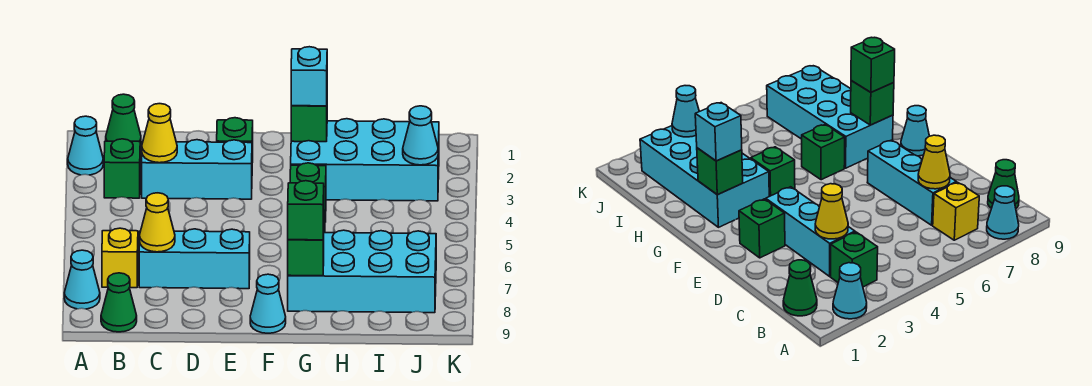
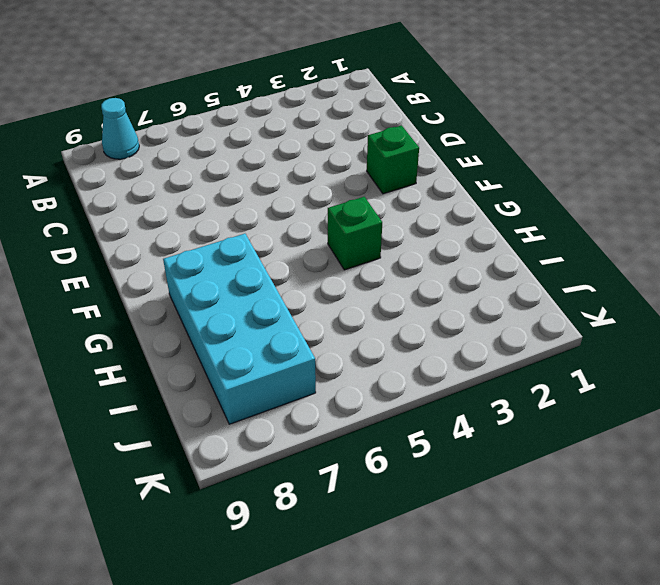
none -> cyan cone A2 level 1
none -> green cone B1 level 1
none -> green brick B3 level 1

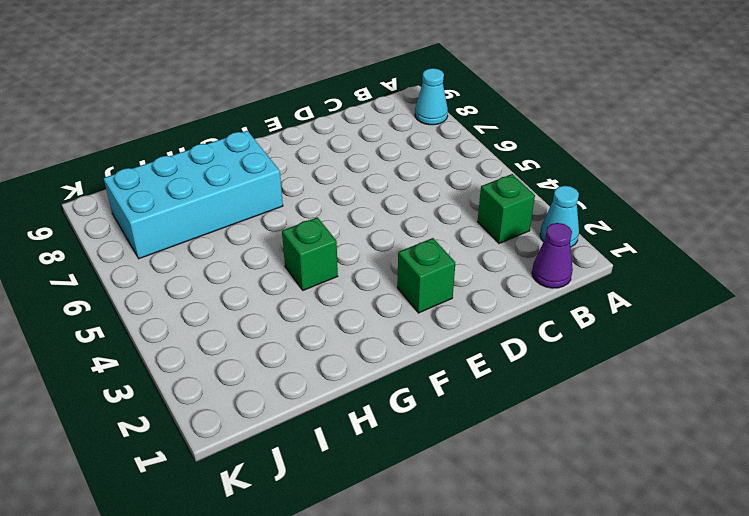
purple cone B1 level 1 -> green cone B1 level 1
none -> yellow brick B7 level 1
none -> green cone B9 level 1
none -> cyan brick C3:E3 level 1

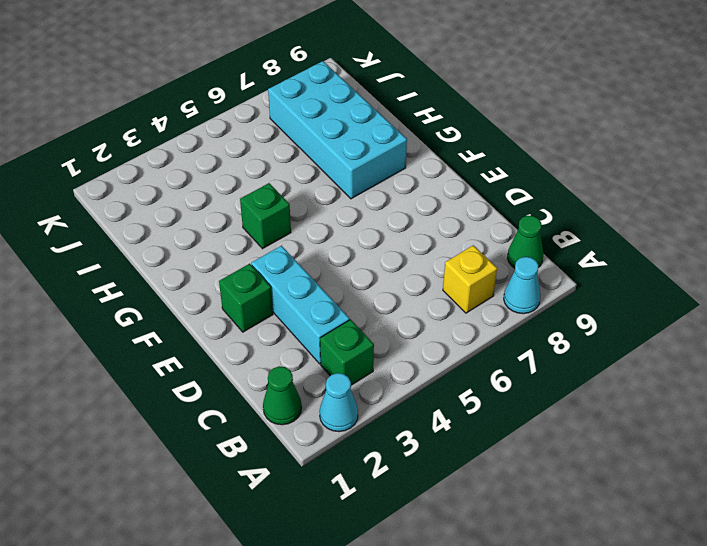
none -> cyan brick C7:E7 level 1
none -> cyan cone F9 level 1
none -> cyan brick G2:J3 level 1

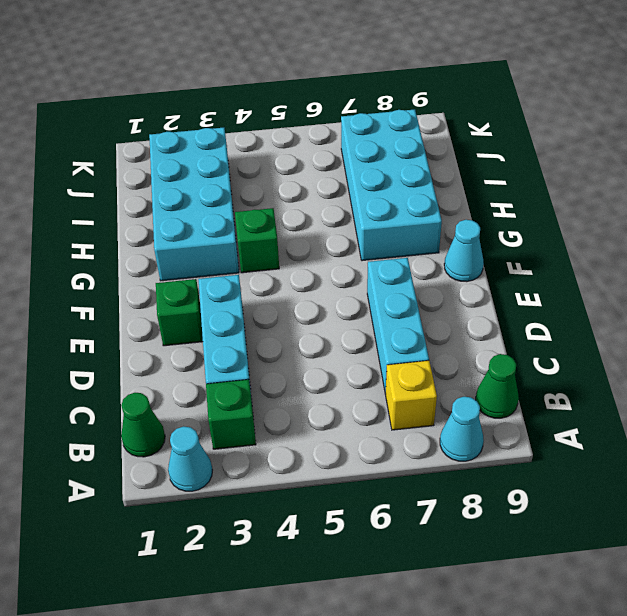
none -> green brick G6 level 1
none -> yellow cone C3 level 2
none -> yellow cone C7 level 2

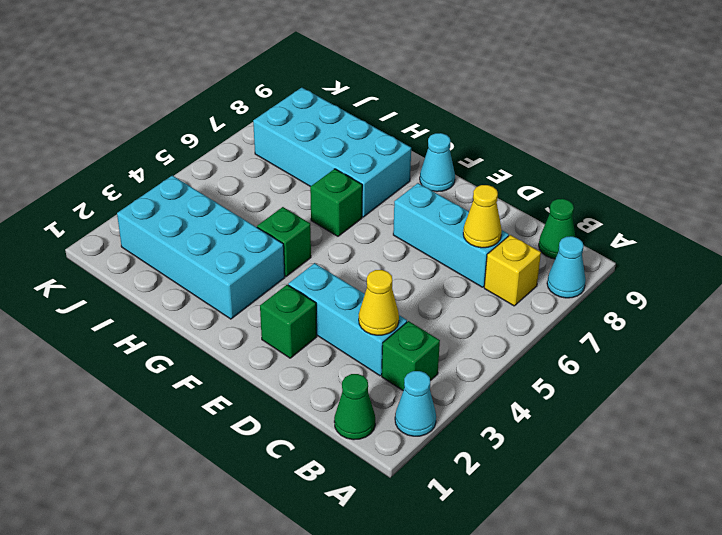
none -> green brick G2 level 2
none -> green brick G8 level 2
none -> cyan cone J3 level 2

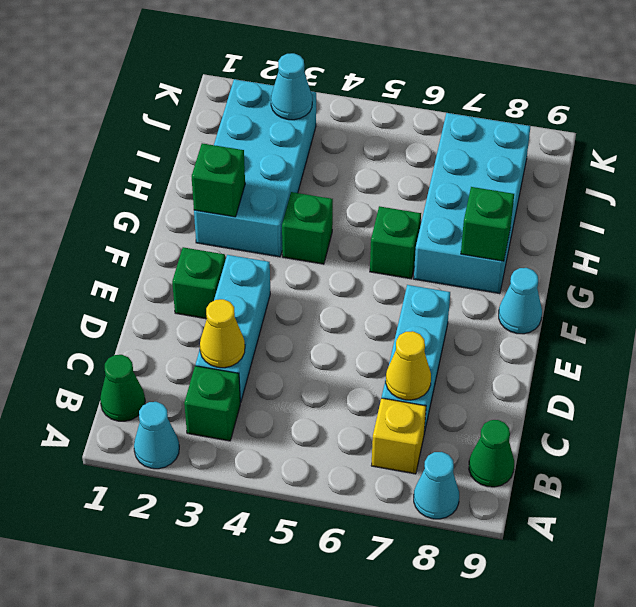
none -> cyan brick G2 level 3
none -> green brick G8 level 3

